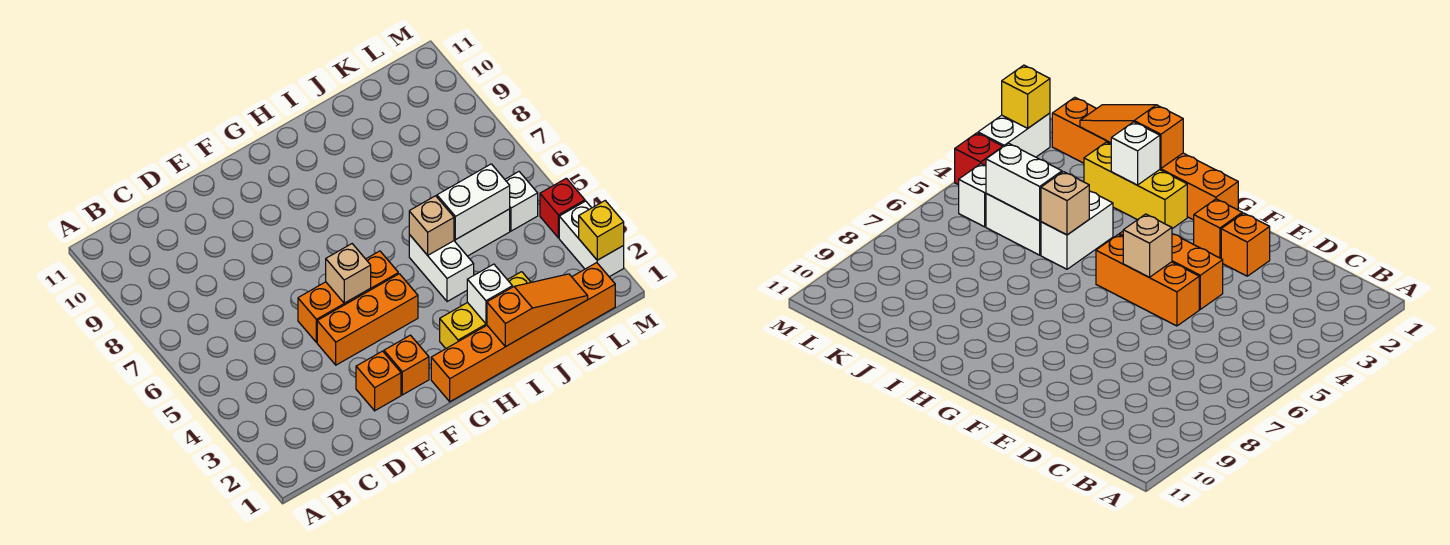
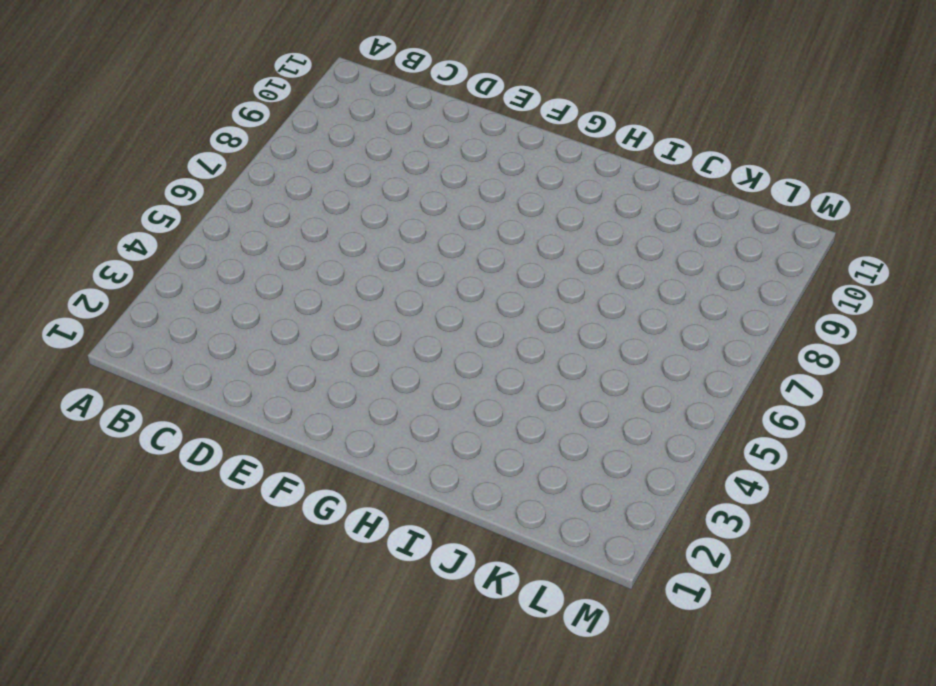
none -> orange brick E2 level 1
none -> orange brick E4:G4 level 1
none -> orange brick E5:G5 level 1

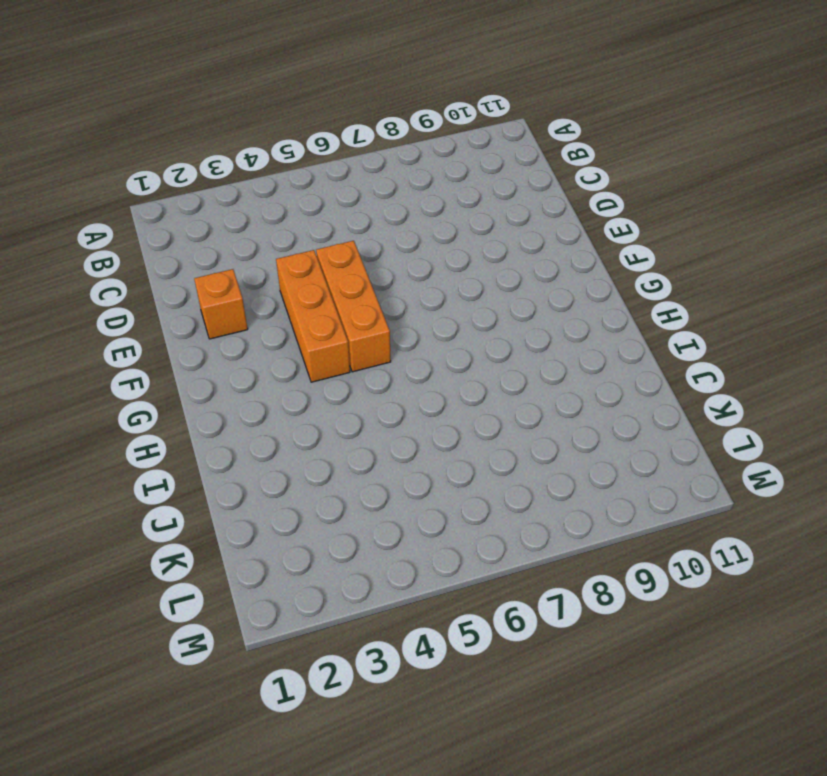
none -> orange brick F2 level 1
none -> orange brick G1:L1 level 1
none -> yellow brick H2:J2 level 1

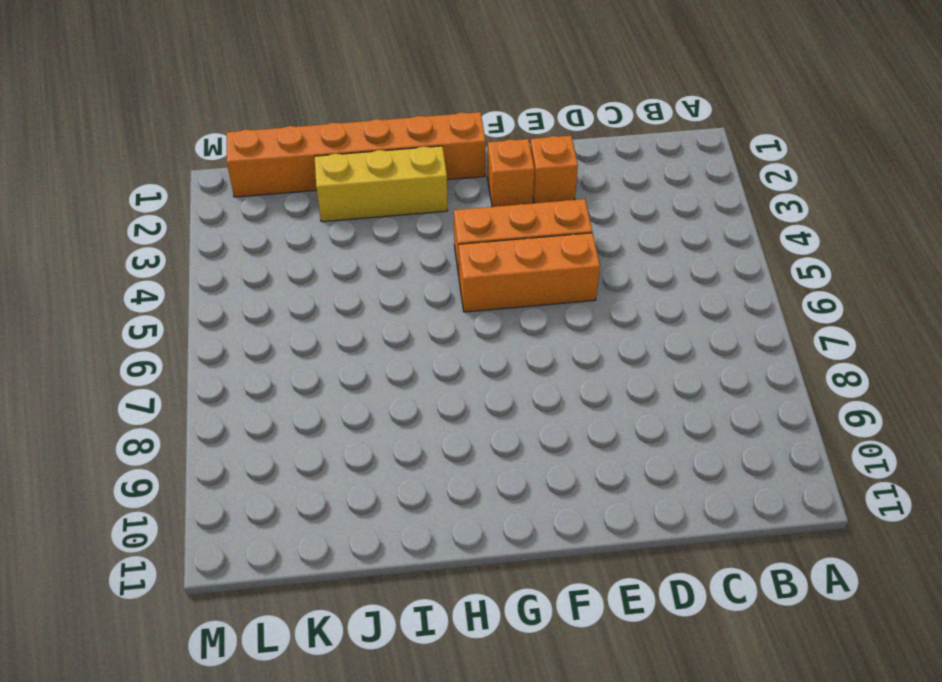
none -> white brick I4:I5 level 1
none -> white brick J5:K5 level 1
none -> white brick L5 level 1

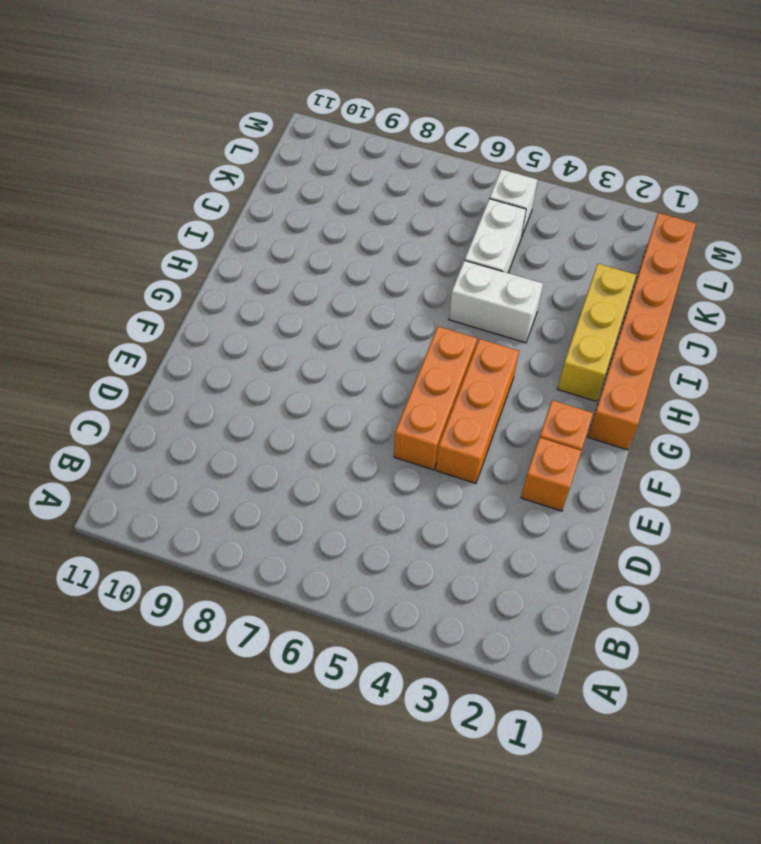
none -> white brick M2:M3 level 1
none -> red brick M4 level 1
none -> tan brick F5 level 2

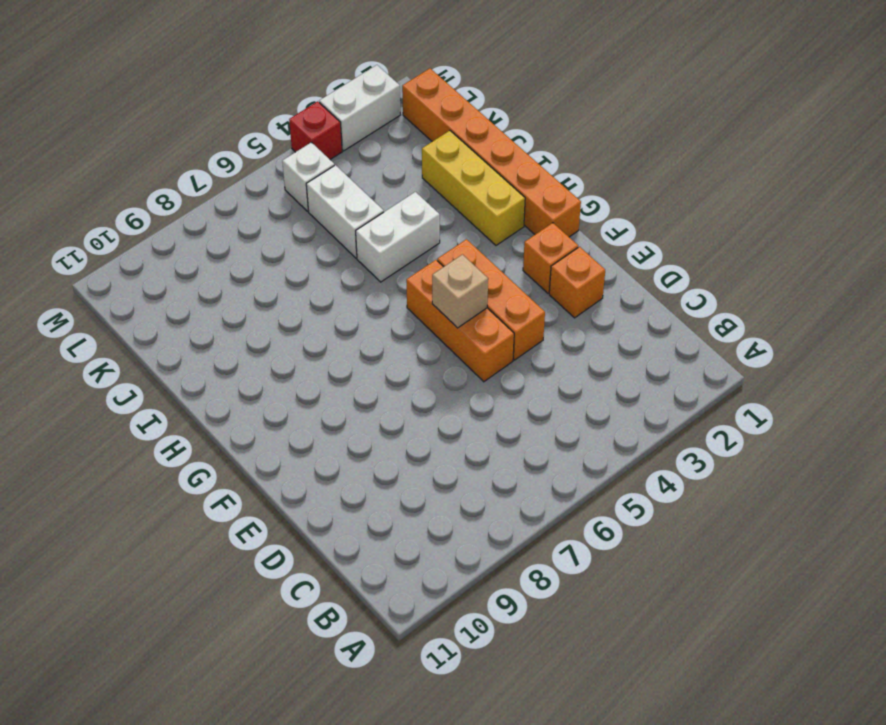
none -> orange slope I1:K1 level 2 top I
none -> white brick I2 level 2
none -> tan brick I5 level 2

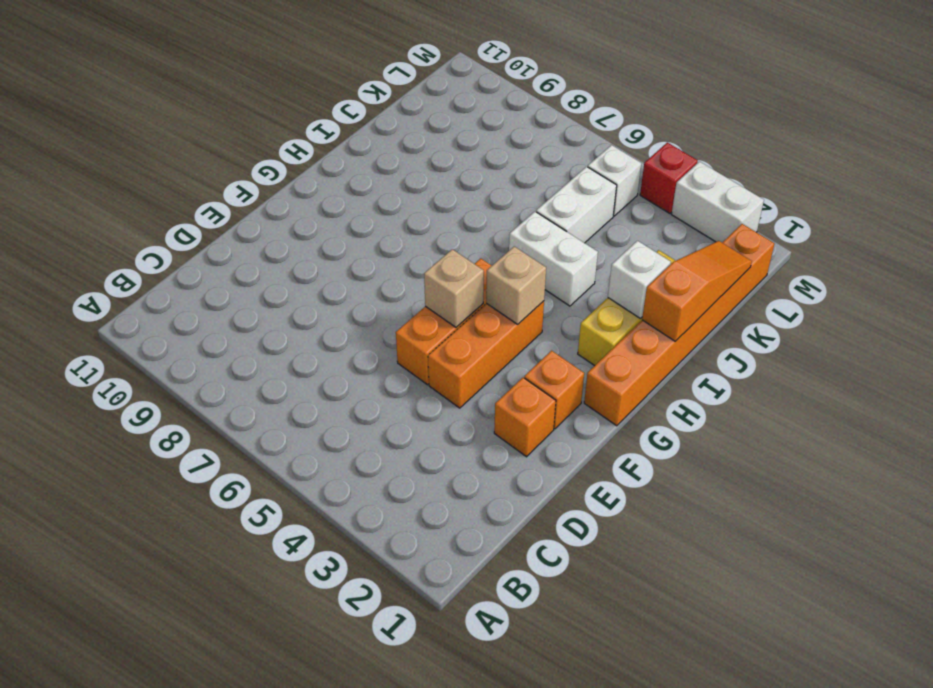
tan brick G4 level 2 -> tan brick I5 level 2
none -> white brick J5:K5 level 2
none -> yellow brick M2 level 2

